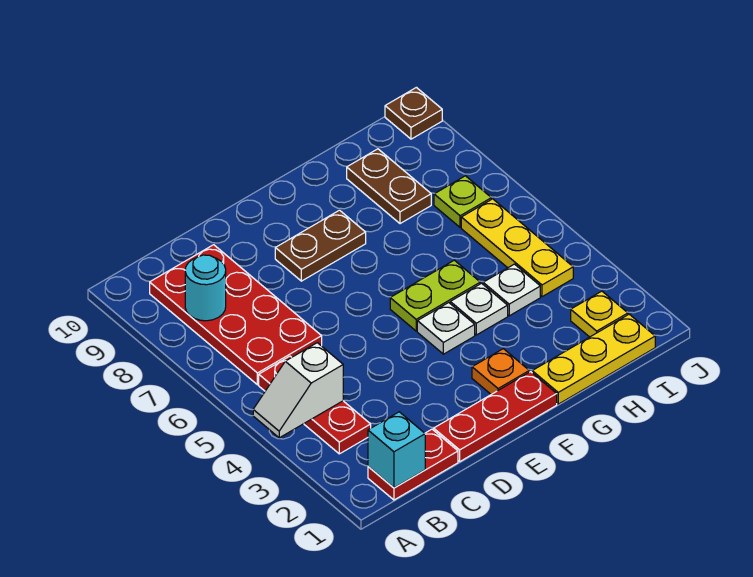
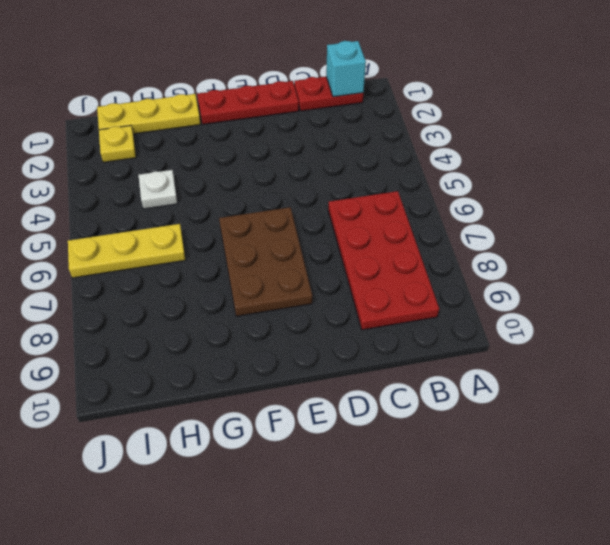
brown plate E6:F8 level 1 -> brown plate E8:F8 level 1
yellow plate H6:J6 level 1 -> yellow plate I4:I6 level 1
none -> red plate B3:B5 level 1
none -> orange plate F2 level 1
none -> white plate F4 level 1

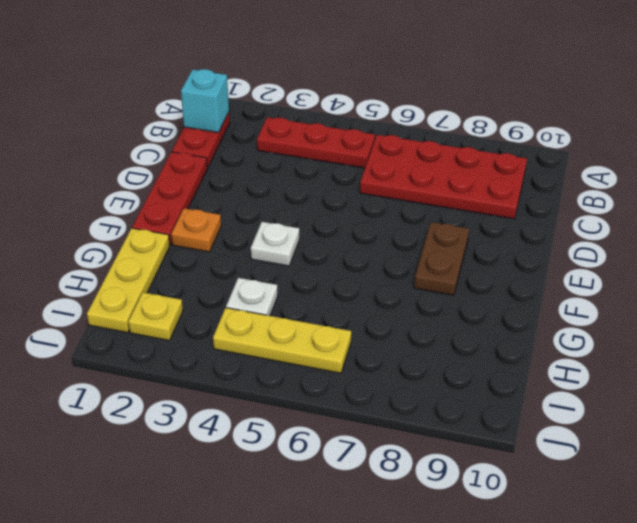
none -> lime plate F5:G5 level 1
none -> white plate G4 level 1
none -> brown plate H8:H9 level 1

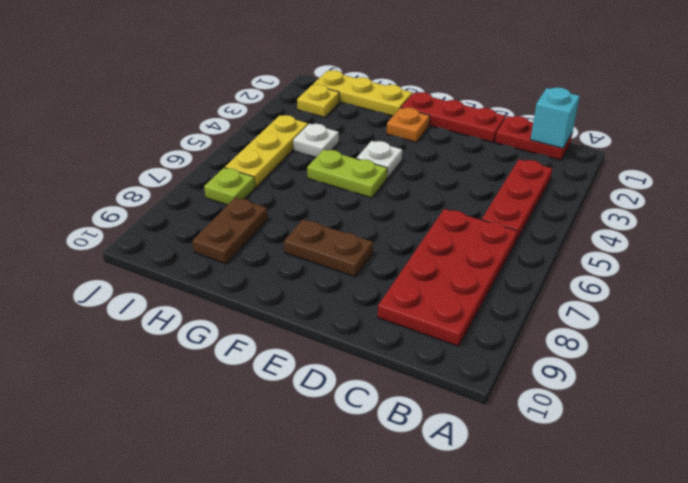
none -> white plate G4 level 1
none -> brown plate J10 level 1
none -> white slope A4:B4 level 2 top B

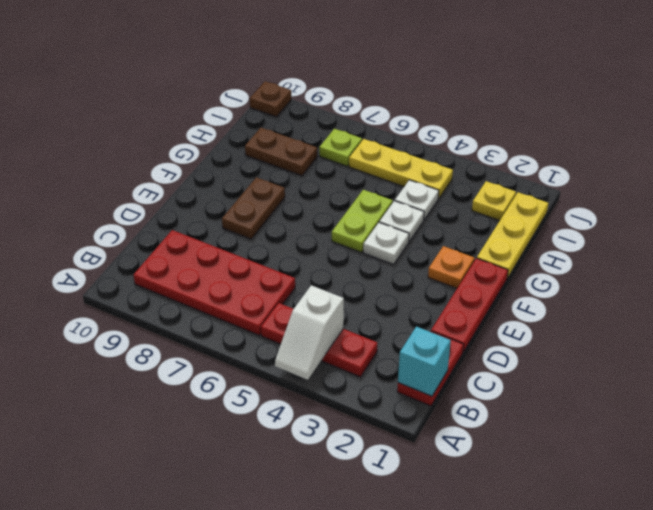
none -> cyan round brick B8 level 2

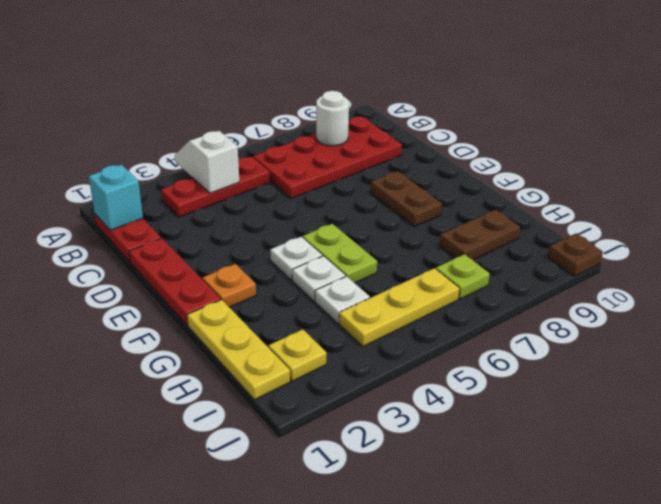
white round brick B8 level 2 -> cyan round brick B8 level 2

